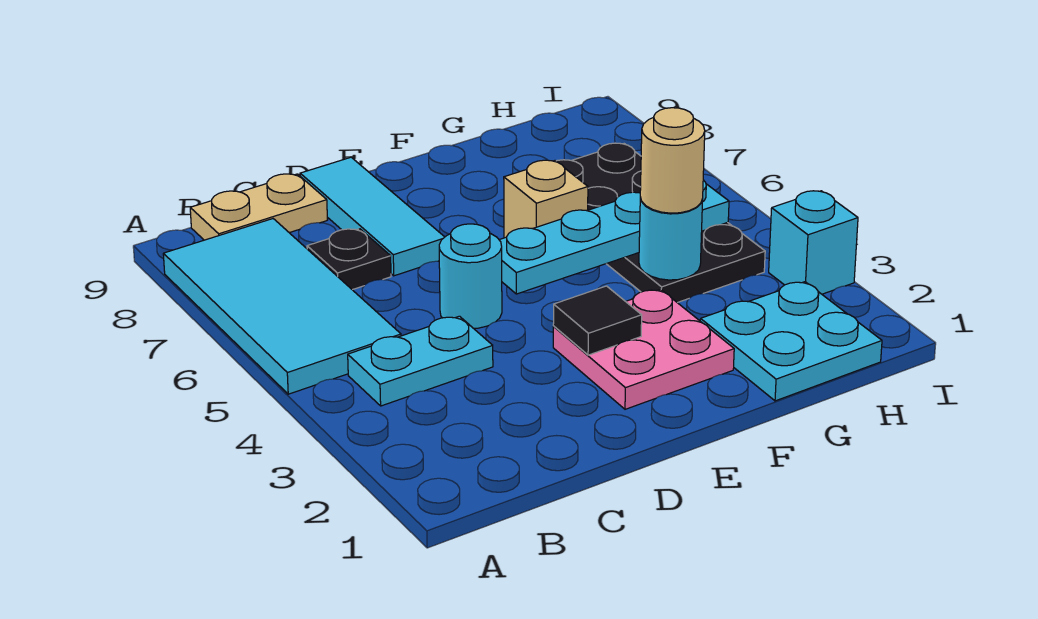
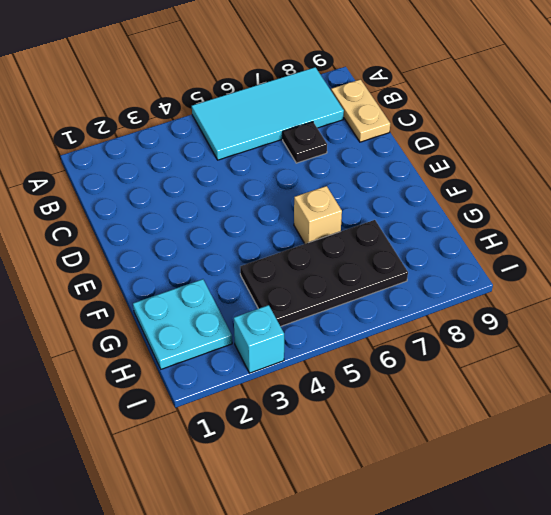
none -> cyan plate B4:C4 level 1
none -> cyan round brick D5 level 1
none -> cyan tile D7:D9 level 1

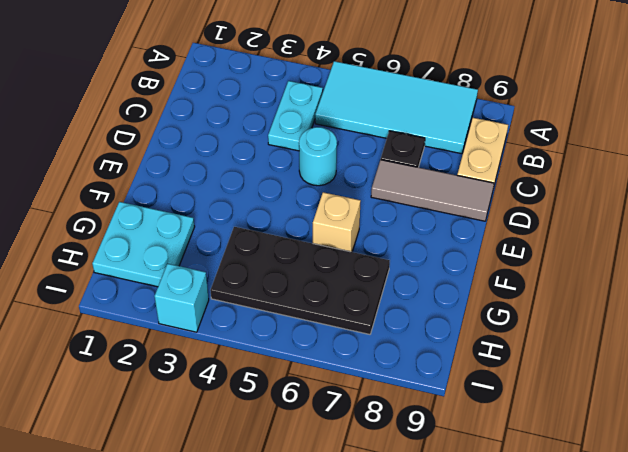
grey tile D7:D9 level 1 -> cyan tile D7:D9 level 1
none -> pink plate E2:F3 level 1
none -> black tile E3 level 2
none -> cyan plate E5:H5 level 2

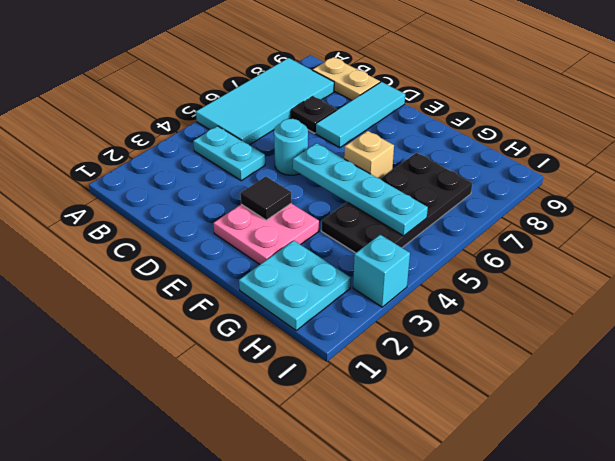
none -> cyan round brick G4 level 2
none -> tan round brick G4 level 3

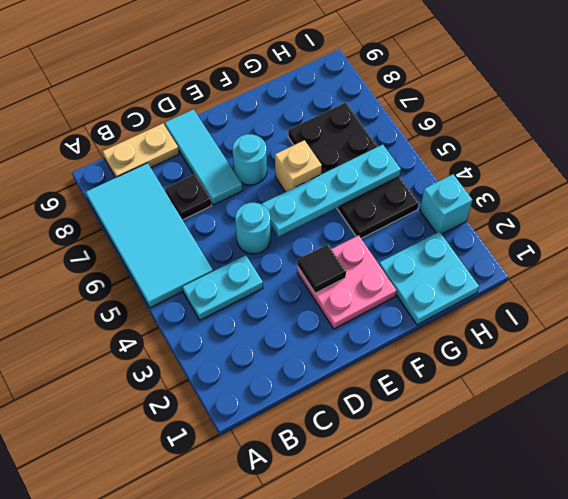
cyan round brick E7 level 1 -> cyan round brick G4 level 2
none -> tan round brick G4 level 3

